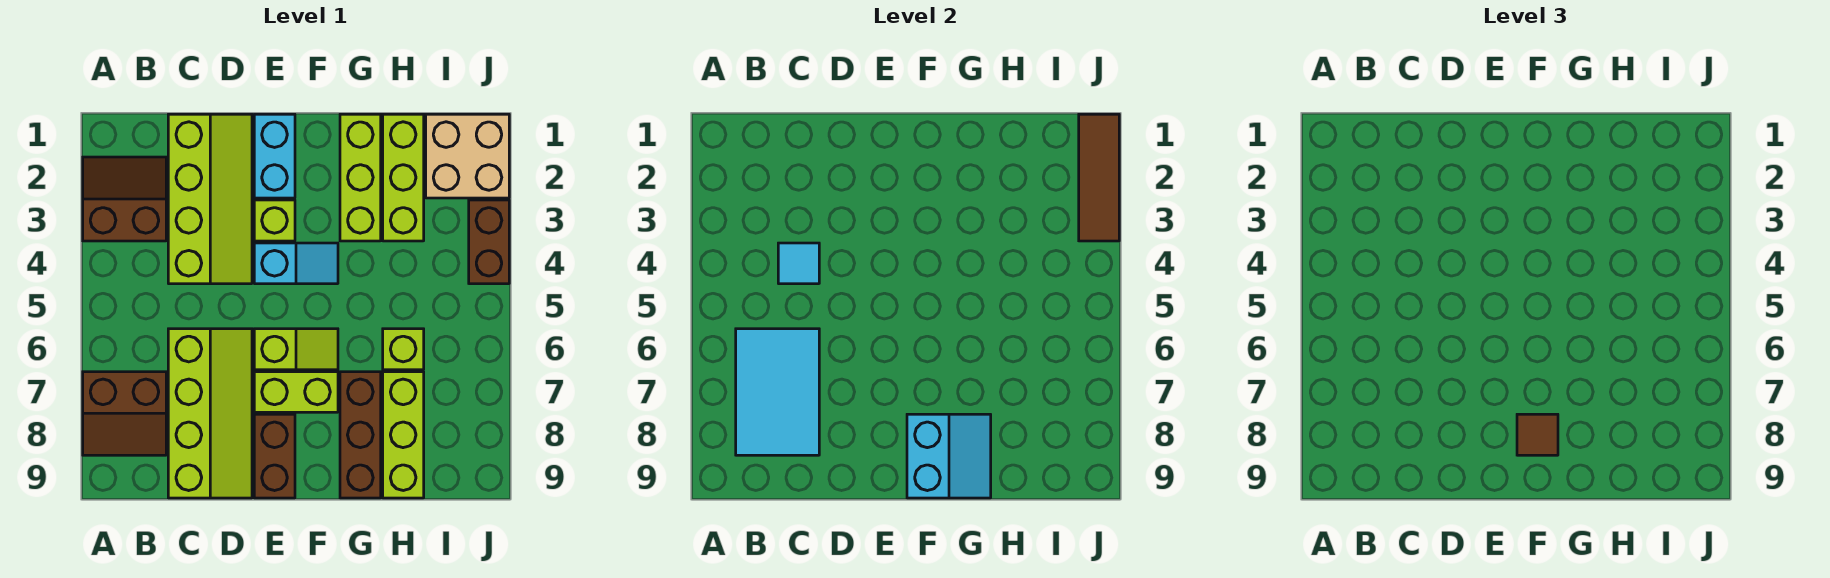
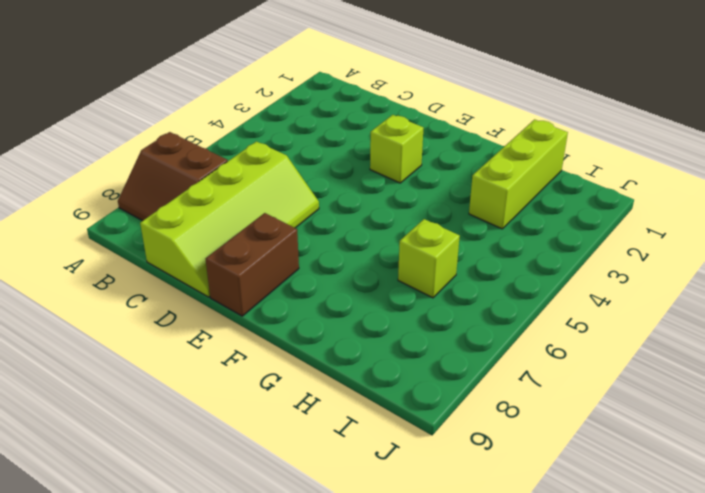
none -> brown slope A2:B3 level 1 top 3
none -> lime slope C1:D4 level 1 top C
none -> cyan brick E1:E2 level 1

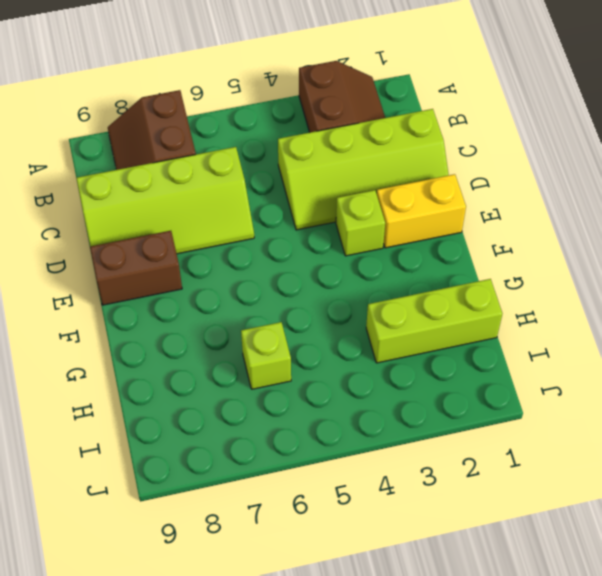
yellow brick E1:E2 level 1 -> cyan brick E1:E2 level 1
none -> cyan slope E4:F4 level 1 top E
none -> lime slope E6:F6 level 1 top E
none -> lime brick E7:F7 level 1

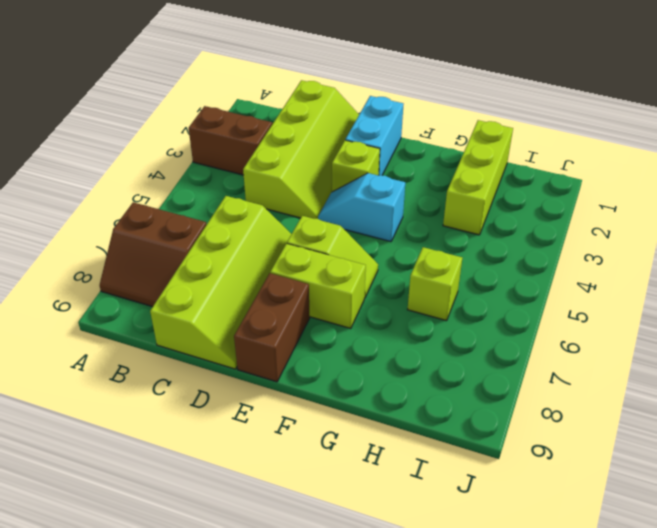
cyan slope E4:F4 level 1 top F -> cyan slope E4:F4 level 1 top E
none -> lime brick G1:G3 level 1
none -> brown brick G7:G9 level 1
none -> lime brick H7:H9 level 1

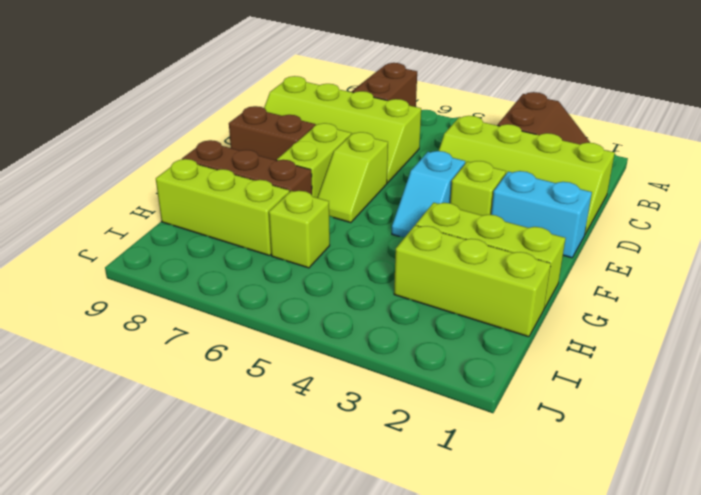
none -> tan brick I1:J2 level 1
none -> brown brick J3:J4 level 1
none -> cyan tile B6:C8 level 2

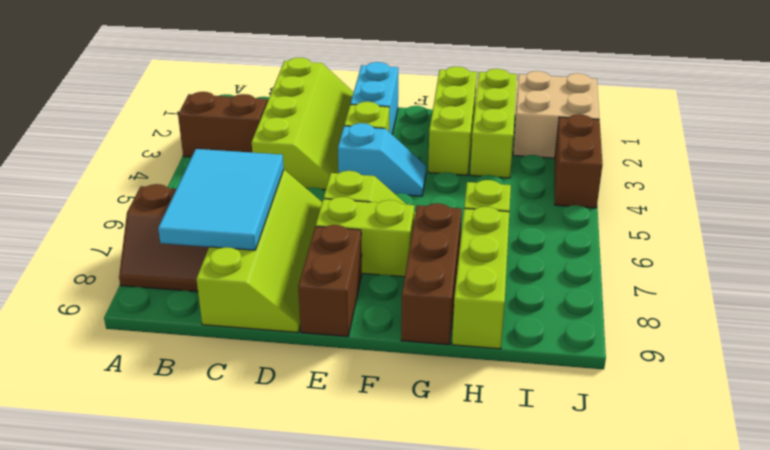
none -> cyan tile C4 level 2
none -> cyan slope F8:G9 level 2 top F
none -> brown tile J1:J3 level 2

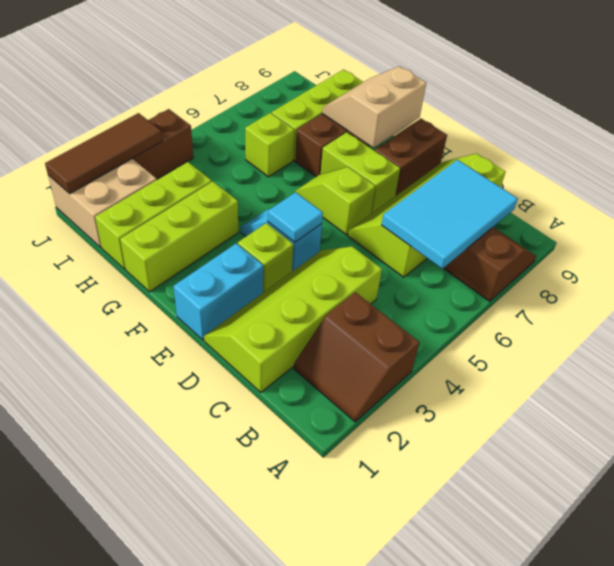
cyan tile E4 level 2 -> cyan tile C4 level 2
tan slope F8:G9 level 2 top F -> cyan slope F8:G9 level 2 top F
none -> brown tile F8 level 3

